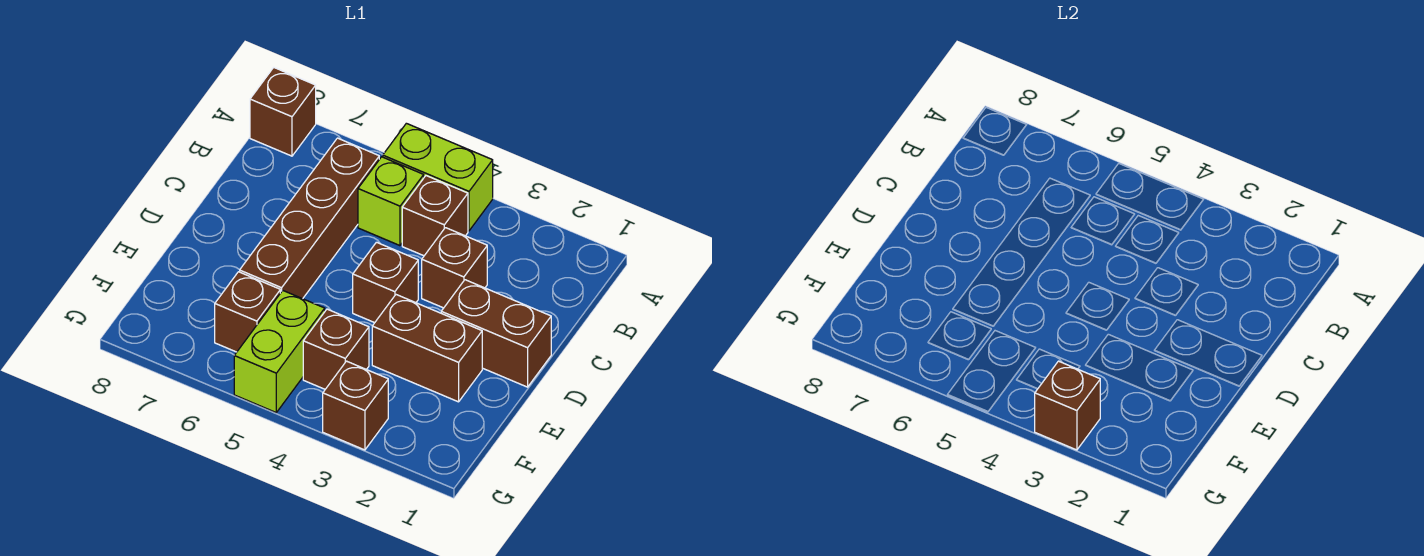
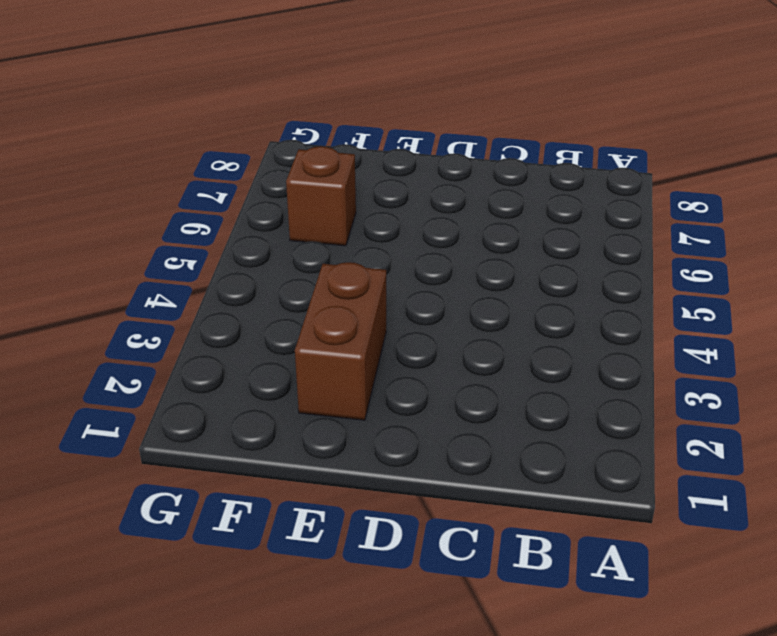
none -> lime brick A4:A5 level 1
none -> brown brick A8 level 1
none -> brown brick B4 level 1

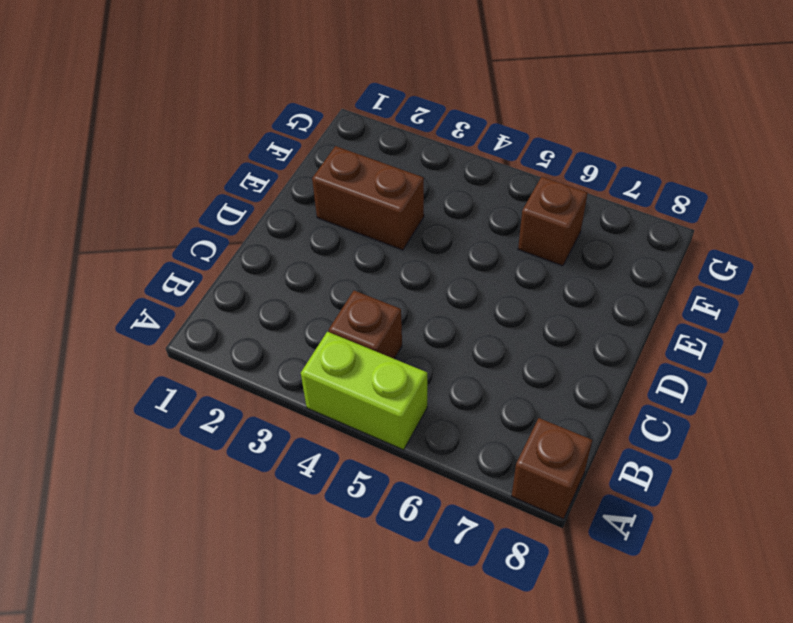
none -> lime brick B5 level 1
none -> brown brick B6:E6 level 1
none -> brown brick C3 level 1

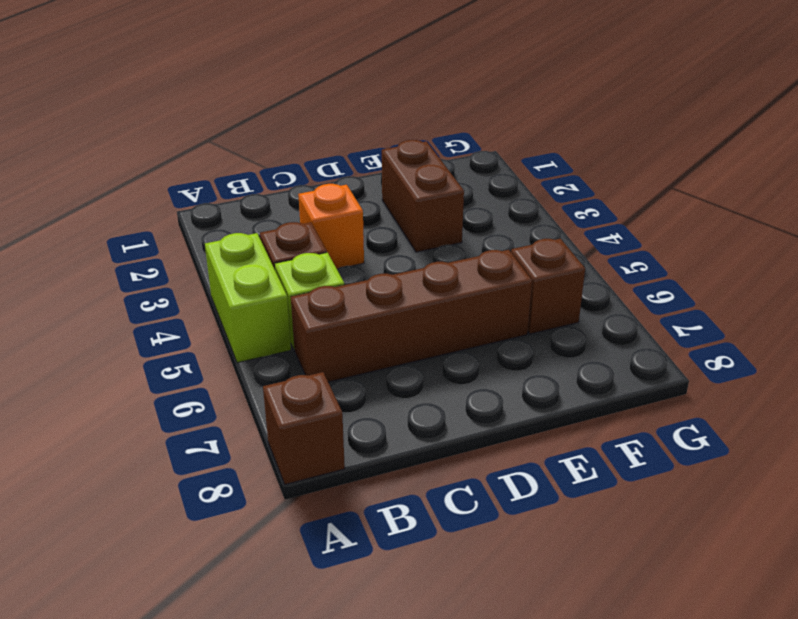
orange brick C3 level 1 -> brown brick C3 level 1
none -> brown brick D1:D2 level 1
none -> brown brick D4 level 1
none -> brown brick F4 level 1

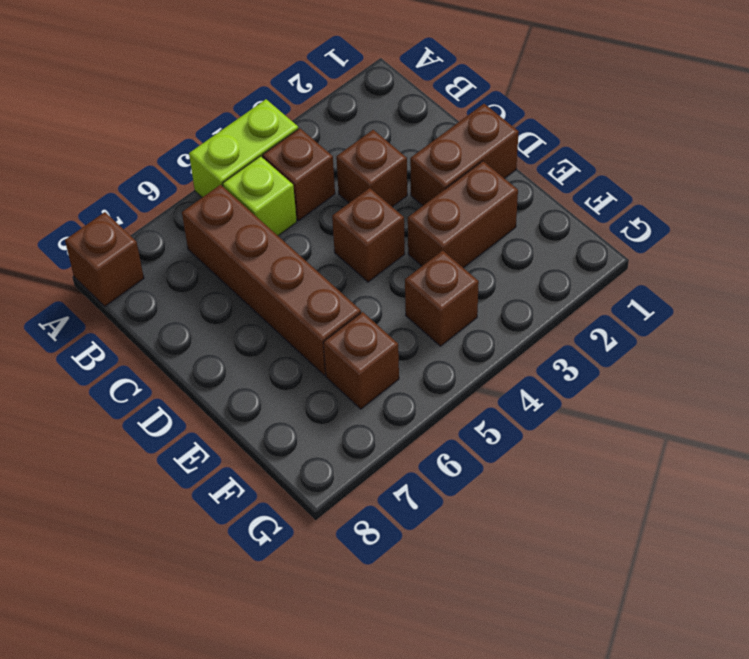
none -> lime brick F5:G5 level 1
none -> brown brick G3 level 1
none -> brown brick G3 level 2

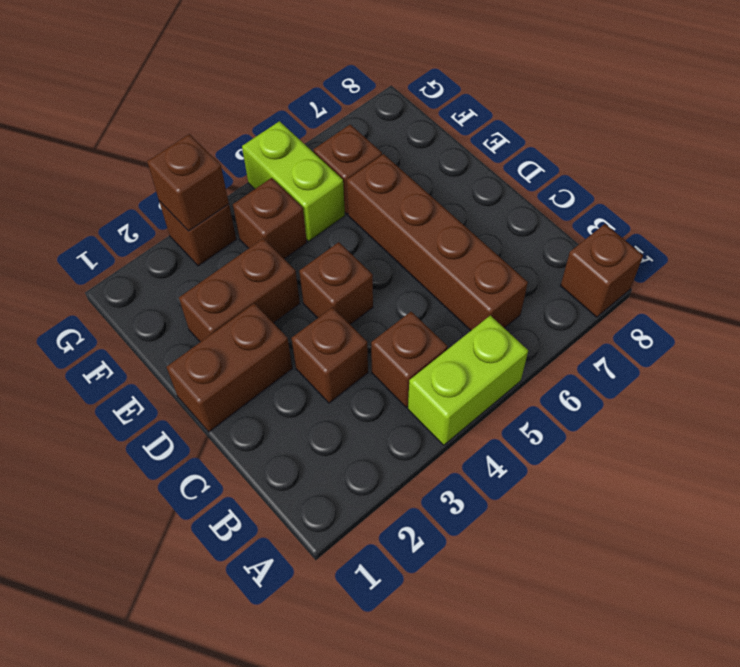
none -> lime brick B5 level 1

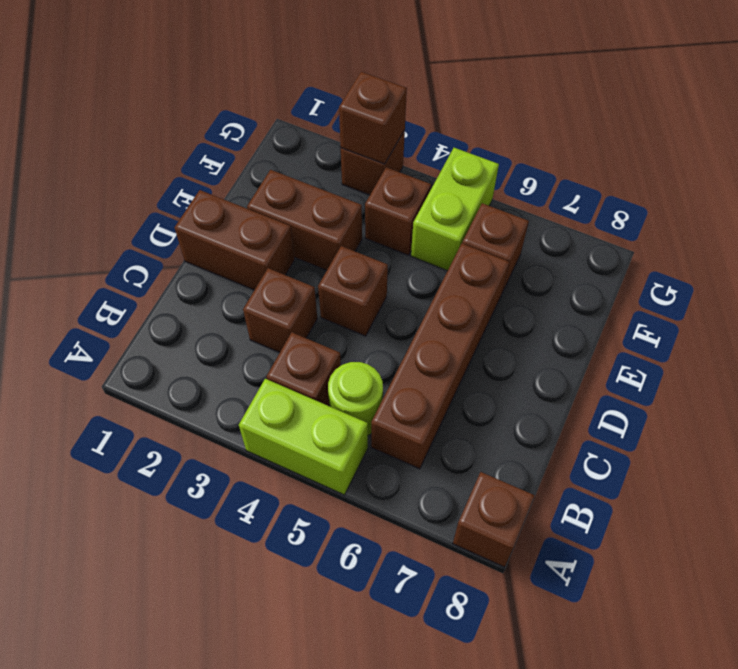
lime round brick B5 level 1 -> lime brick B5 level 1

